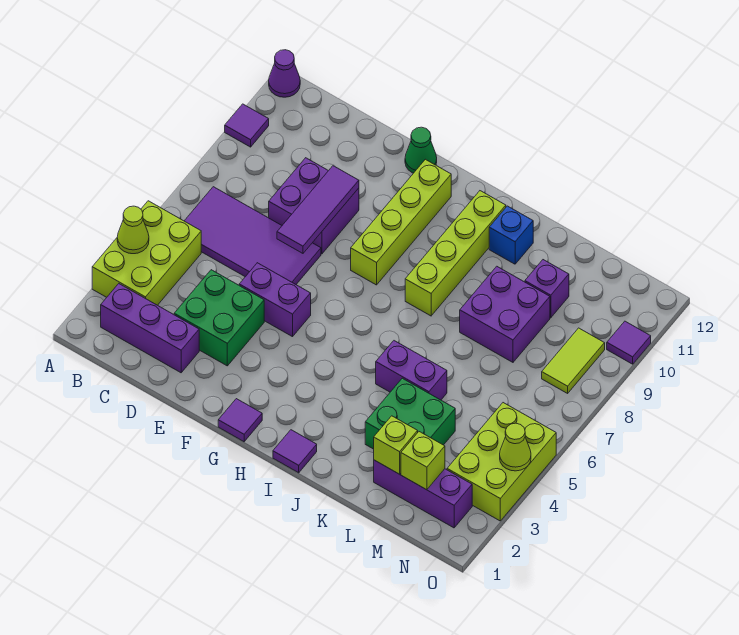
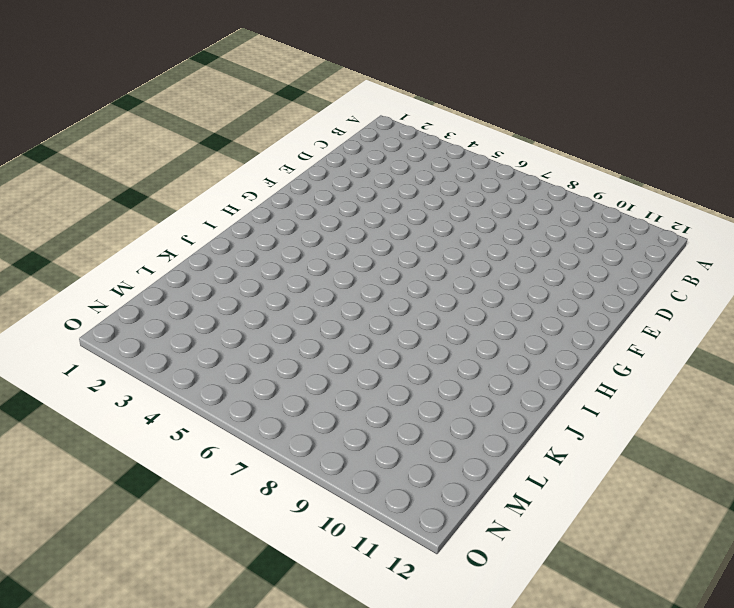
none -> lime brick A3:B5 level 1
none -> purple tile A10 level 1
none -> purple cone A12 level 1

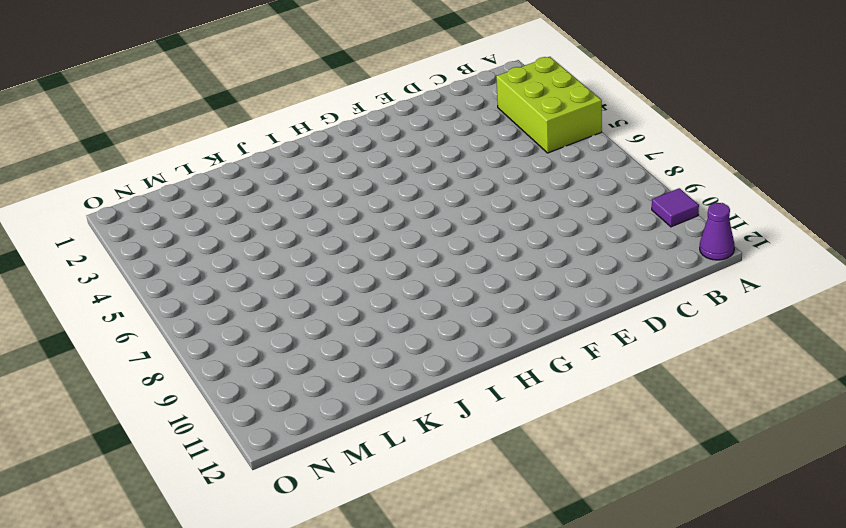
none -> purple brick B2:D2 level 1
none -> purple tile B6:E7 level 1
none -> green brick D3:E4 level 1

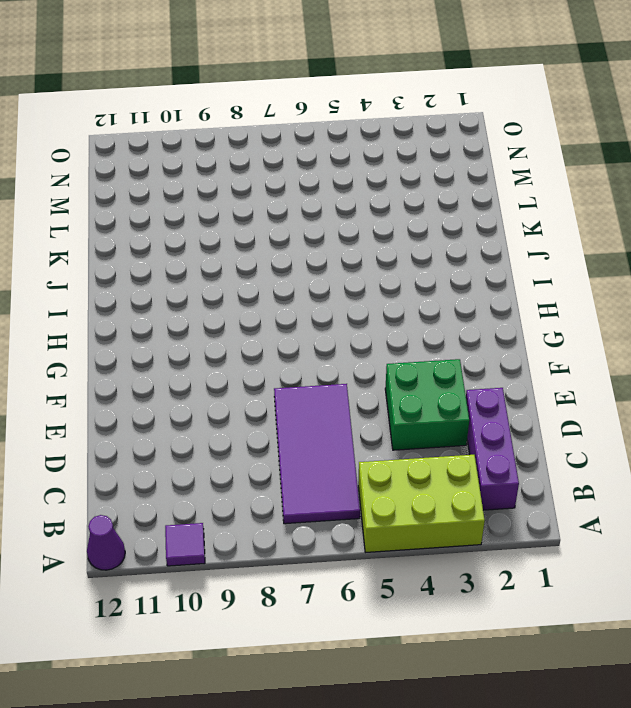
none -> purple brick D8:E9 level 1
none -> purple brick E5:F5 level 1
none -> green cone F12 level 1

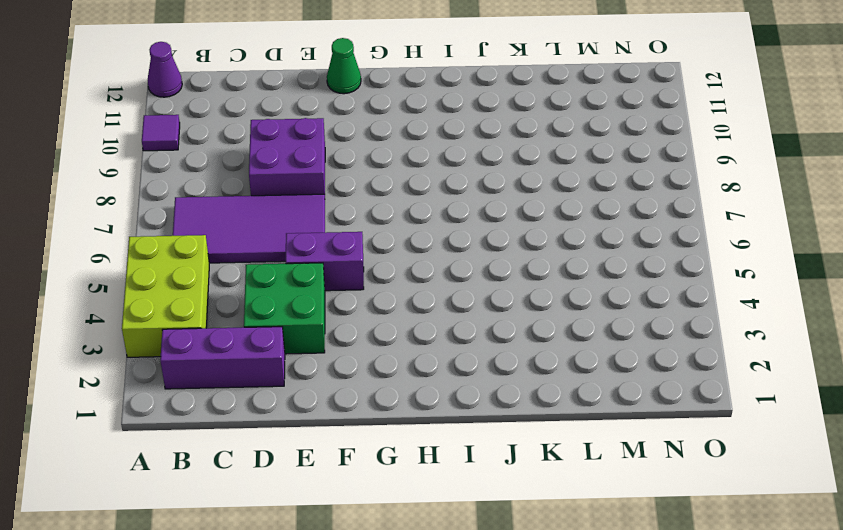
none -> purple tile G1 level 1
none -> lime brick G8:G11 level 1
none -> purple tile I1 level 1

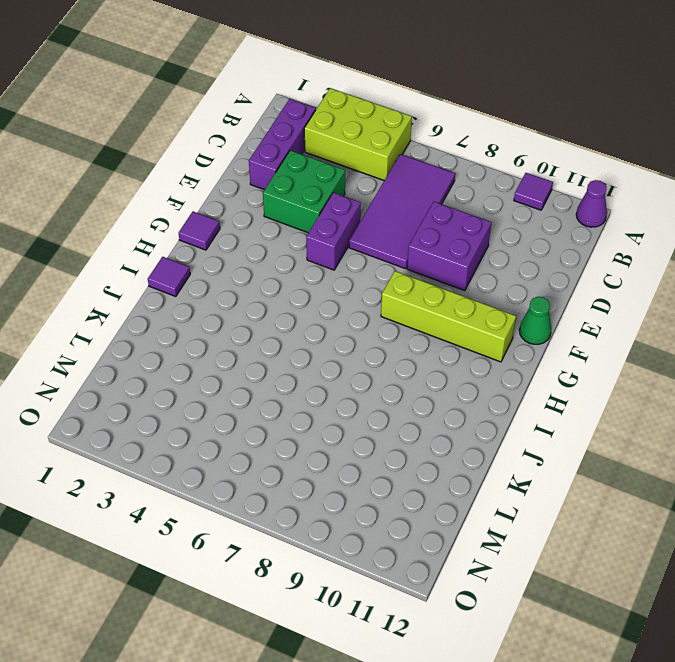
none -> lime brick I8:I11 level 1
none -> purple brick J5:K5 level 1
none -> blue brick J11 level 1

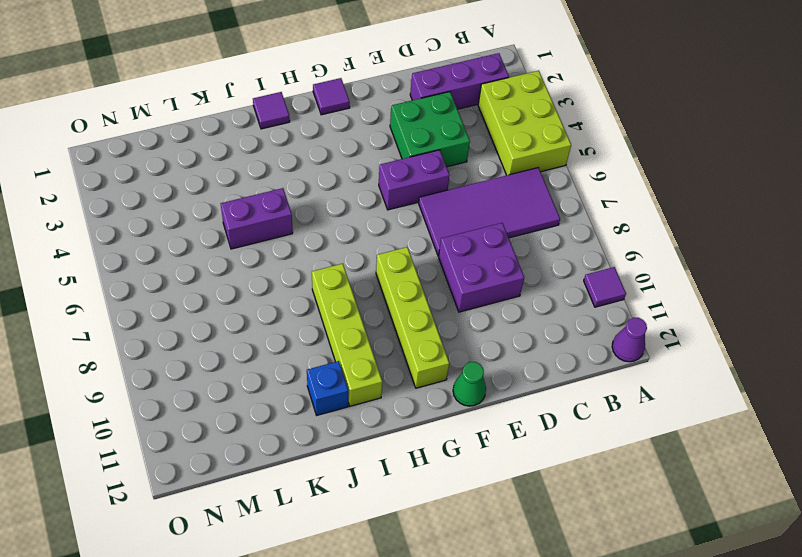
none -> green brick K3:L4 level 1
none -> purple brick K8:L9 level 1
none -> purple brick L2:N2 level 1

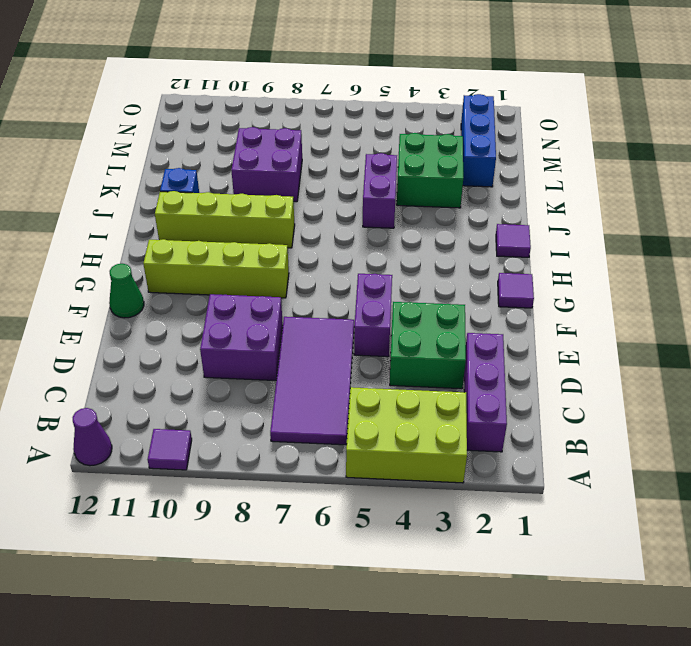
blue brick L2:N2 level 1 -> purple brick L2:N2 level 1
none -> purple brick L10 level 1
none -> lime brick N3:O5 level 1
none -> lime tile N8:N9 level 1

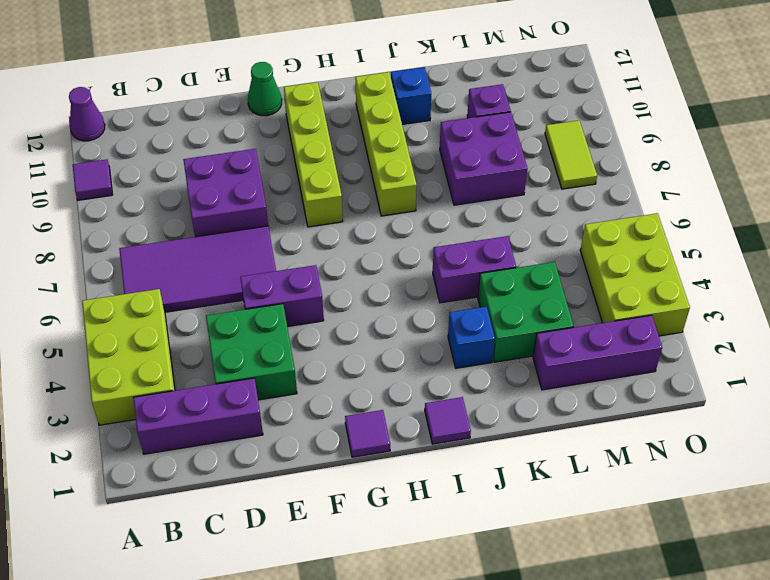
blue brick J3 level 1 -> none
none -> purple tile O10 level 1
none -> lime cone A4 level 2
none -> purple tile E7:E9 level 2

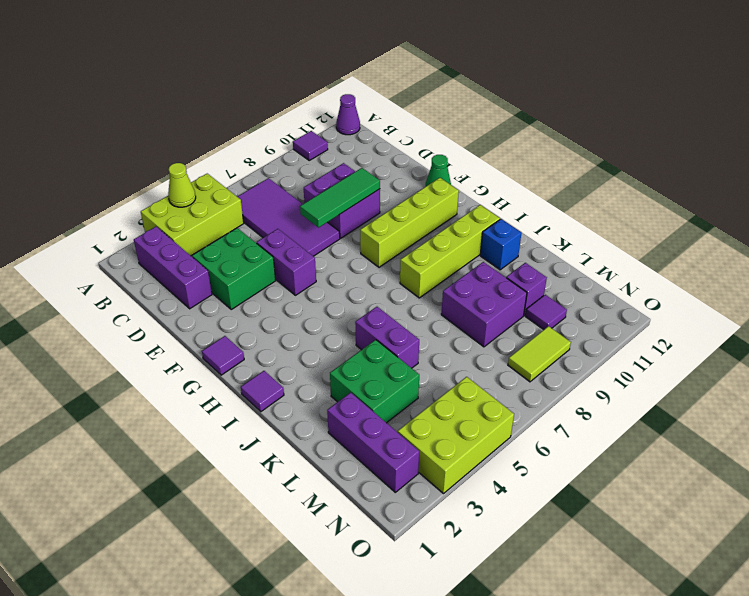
green tile E7:E9 level 2 -> purple tile E7:E9 level 2
purple tile M10 level 1 -> purple tile O10 level 1
none -> lime brick L2 level 2
none -> lime brick M2 level 2
none -> lime cone O4 level 2

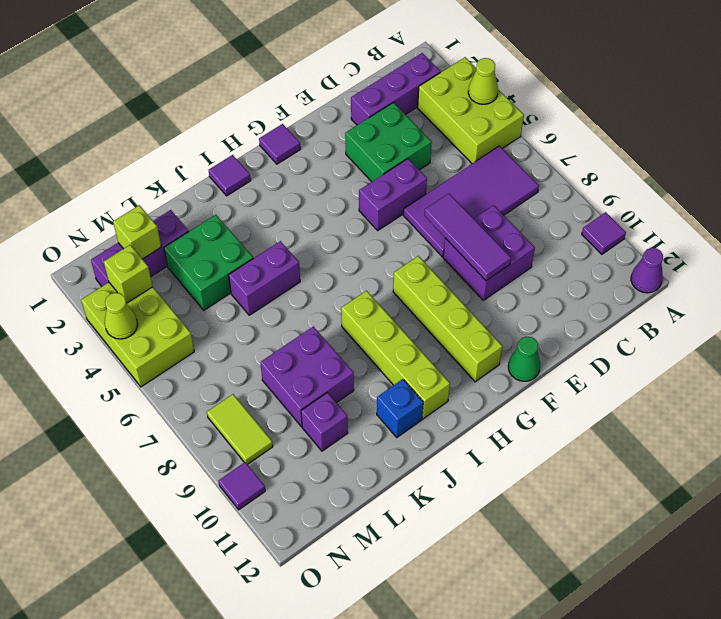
lime brick N3 level 2 -> lime brick L2 level 2

